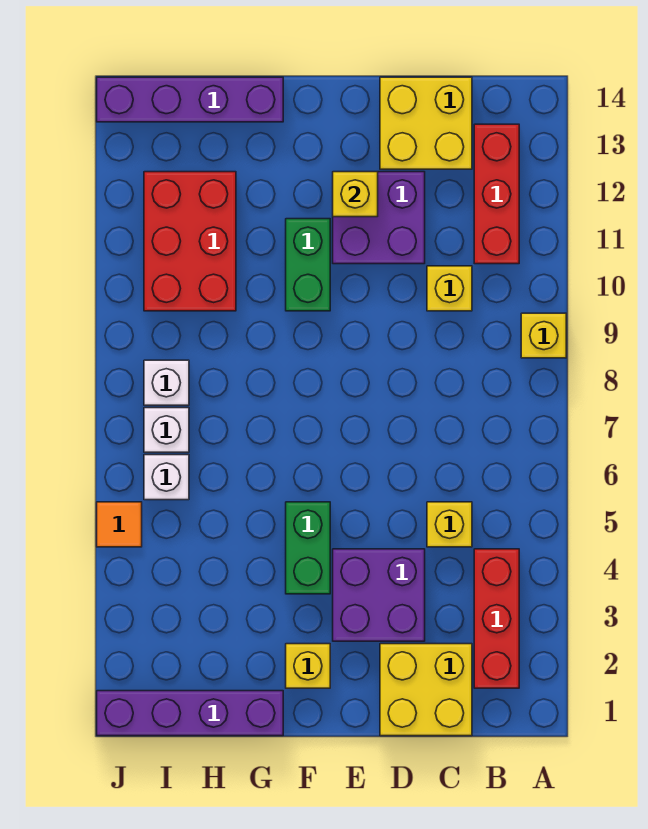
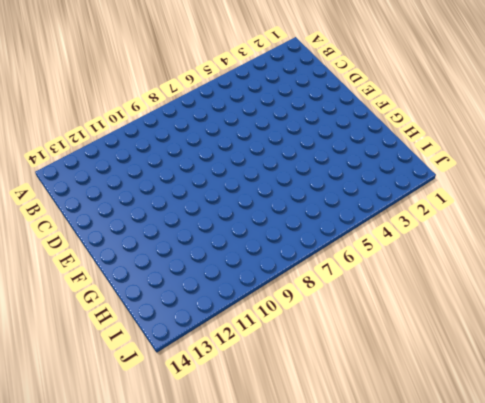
none -> yellow brick A9 level 1
none -> red brick B2:B4 level 1
none -> red brick B11:B13 level 1

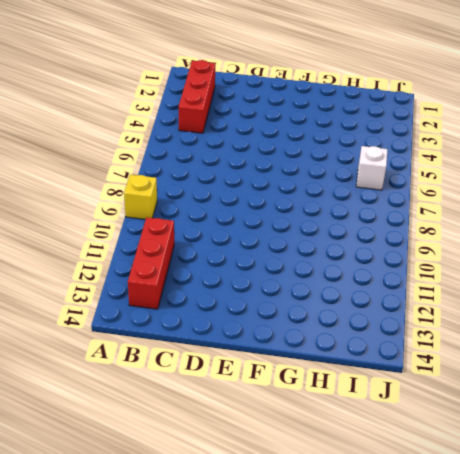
none -> yellow brick C1:D2 level 1
none -> yellow brick C5 level 1
none -> yellow brick C10 level 1

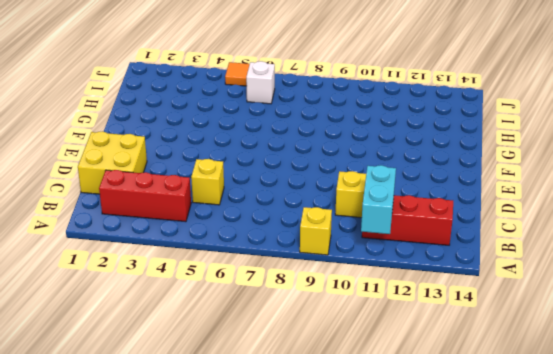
cyan brick A11:B11 level 2 -> none
none -> yellow brick C13:D14 level 1
none -> purple brick D3:E4 level 1
none -> purple brick D11:E12 level 1

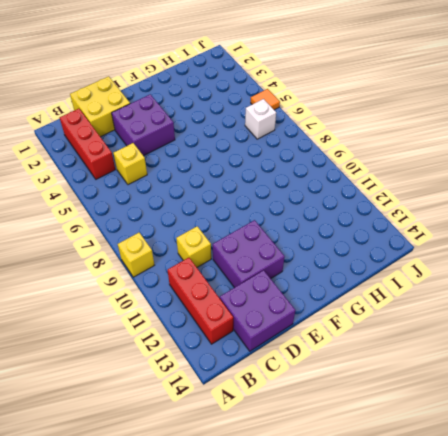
purple brick C13:D14 level 1 -> yellow brick C13:D14 level 1
none -> yellow brick F2 level 1
none -> green brick F4:F5 level 1
none -> green brick F10:F11 level 1

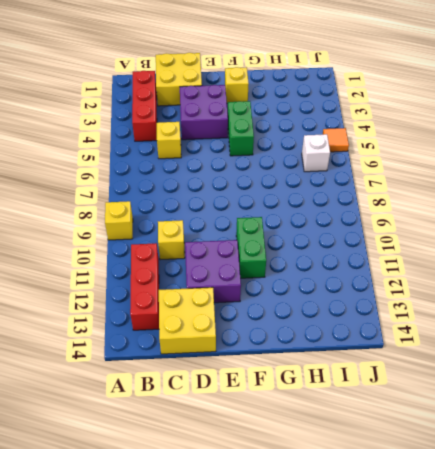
none -> purple brick G1:J1 level 1
none -> purple brick G14:J14 level 1
none -> red brick H10:I12 level 1

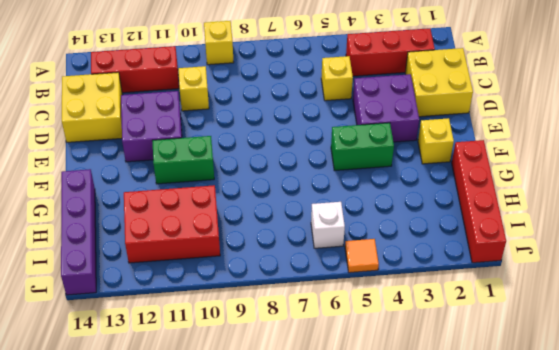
red brick G1:J1 level 1 -> purple brick G1:J1 level 1
none -> white brick I7 level 1
none -> white brick I8 level 1
none -> yellow brick E12 level 2

